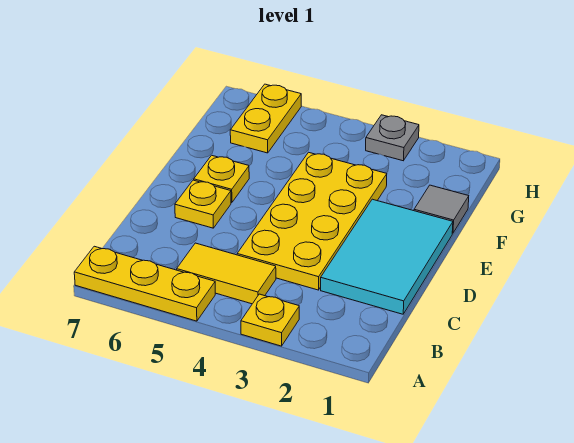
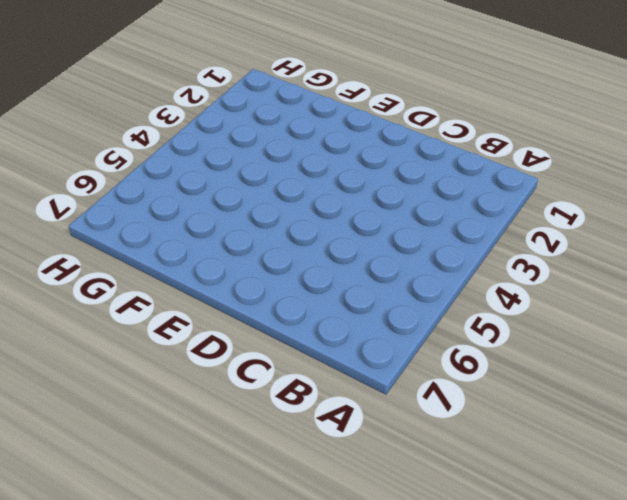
none -> yellow plate A3 level 1
none -> yellow plate A5:A7 level 1

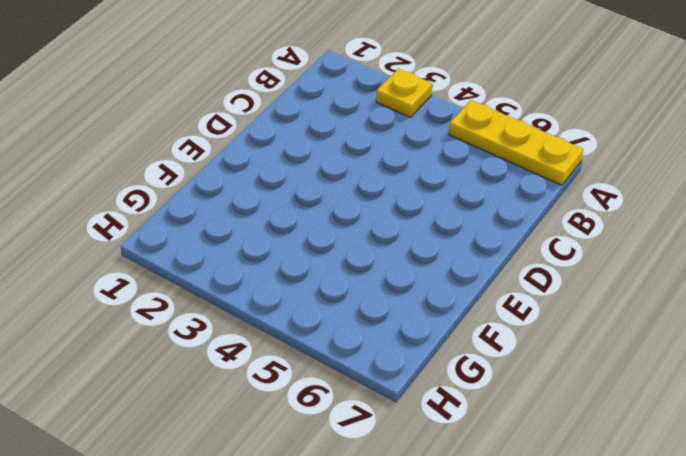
none -> yellow tile B4:B5 level 1
none -> cyan tile C1:E2 level 1

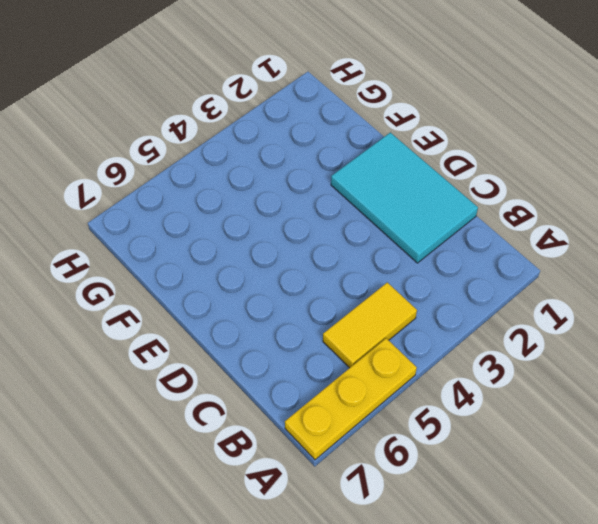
none -> yellow plate A3 level 1
none -> yellow plate C3:F4 level 1

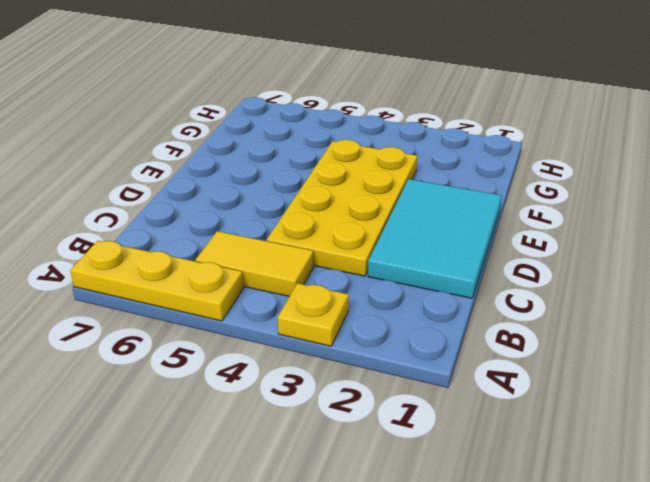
none -> yellow plate D6 level 1
none -> yellow plate E6 level 1

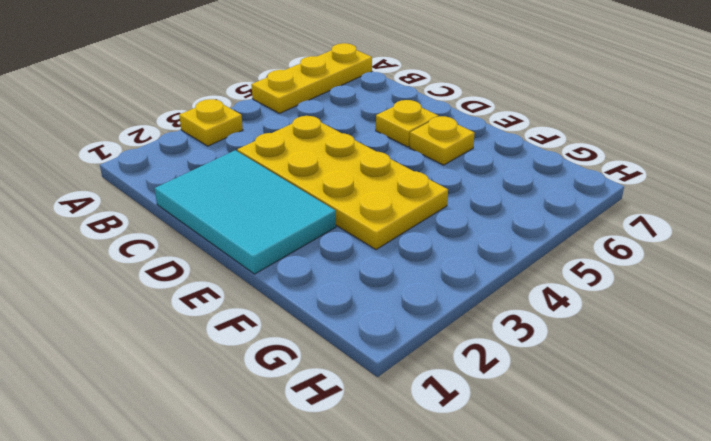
none -> yellow tile B4:B5 level 1
none -> grey tile F1 level 1

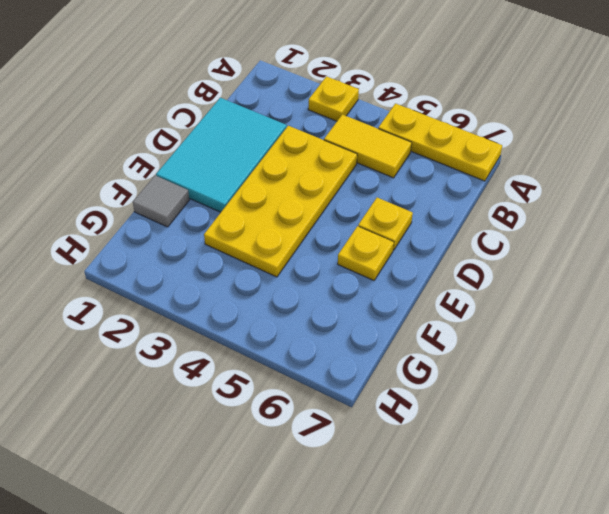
none -> yellow plate G6:H6 level 1
none -> grey plate H3 level 1

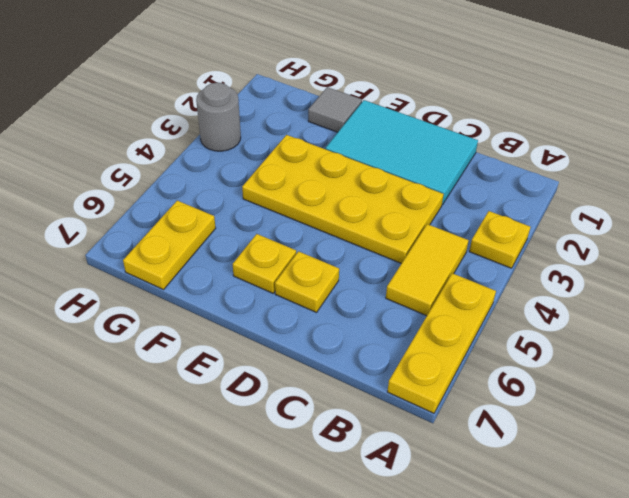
yellow plate G6:G7 level 1 -> yellow plate G6:H6 level 1
grey round brick H3 level 1 -> grey plate H3 level 1

